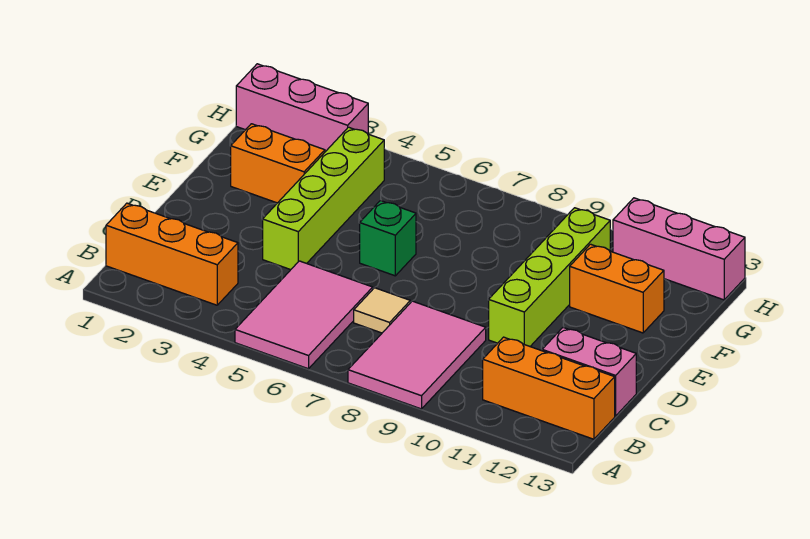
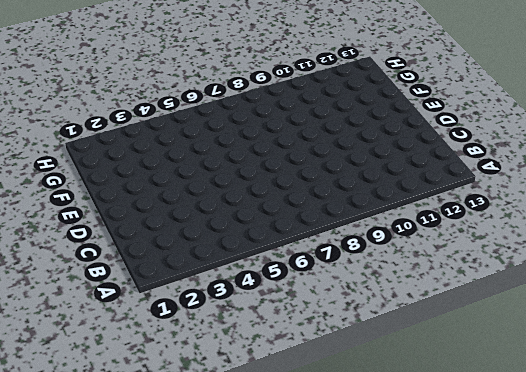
none -> pink tile A5:C6 level 1
none -> pink tile A8:C9 level 1
none -> orange brick B1:B3 level 1

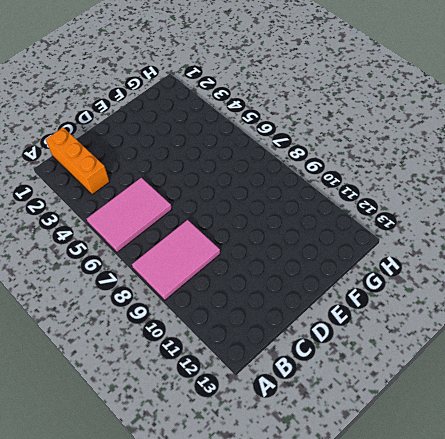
none -> orange brick B11:B13 level 1
none -> tan tile C7 level 1
none -> pink brick C12:C13 level 1

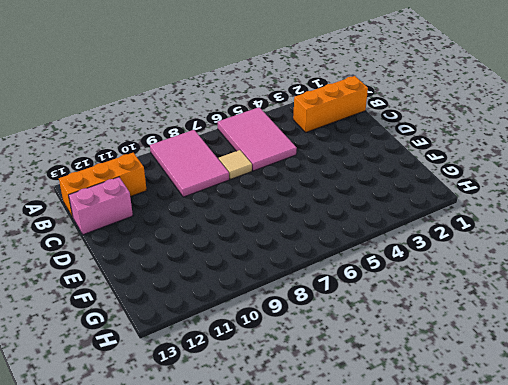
none -> lime brick D4:G4 level 1
none -> lime brick D10:G10 level 1
none -> green brick E6 level 1

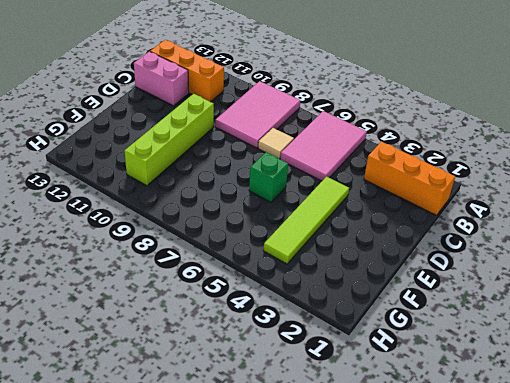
lime tile D4:G4 level 1 -> lime brick D4:G4 level 1
none -> orange brick F2:F3 level 1
none -> orange brick F11:F12 level 1
none -> pink brick H1:H3 level 1

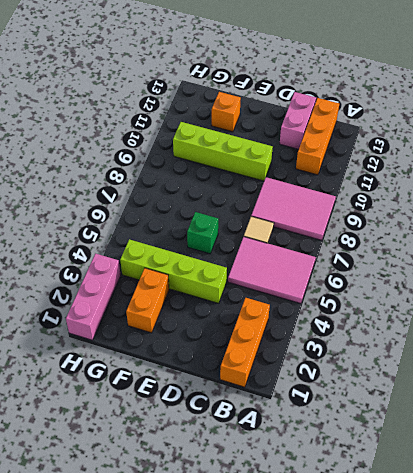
orange brick F12 level 1 -> orange brick F11:F12 level 1
none -> pink brick H11:H13 level 1

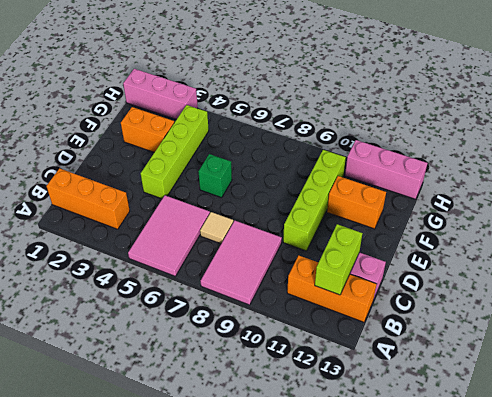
lime brick B12:C12 level 2 -> none

